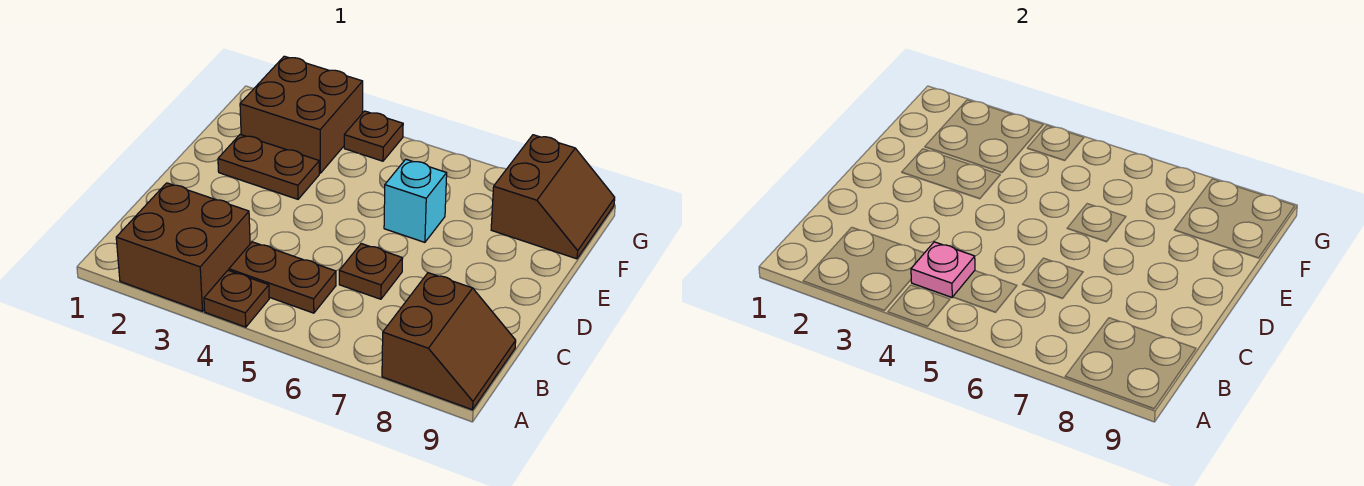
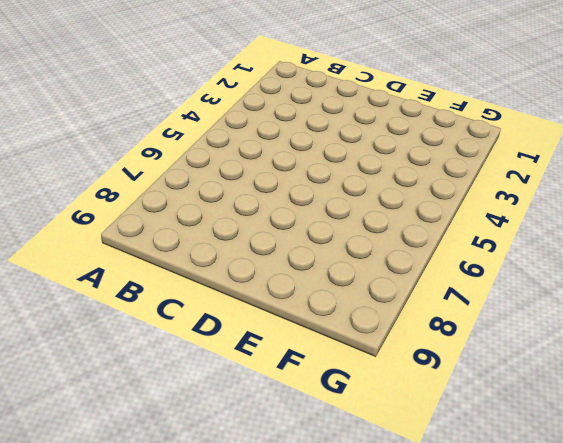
none -> brown brick A2:B3 level 1
none -> brown plate A4 level 1

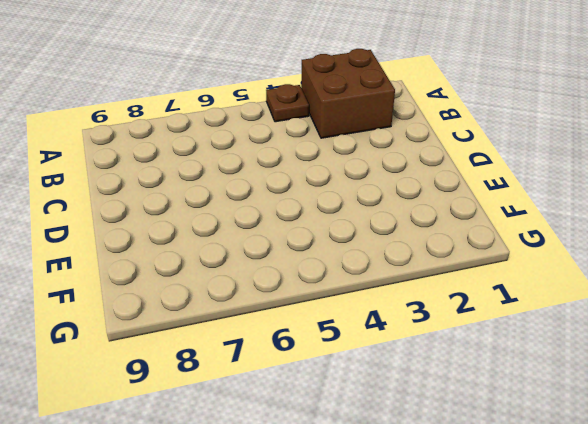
none -> brown slope A8:B9 level 1 top 8
none -> brown plate B4:B5 level 1

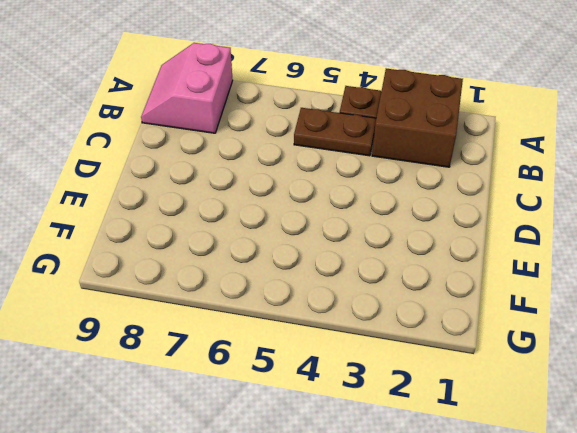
pink slope A8:B9 level 1 top 8 -> brown slope A8:B9 level 1 top 8
none -> brown plate C6 level 1
none -> brown plate E2:E3 level 1

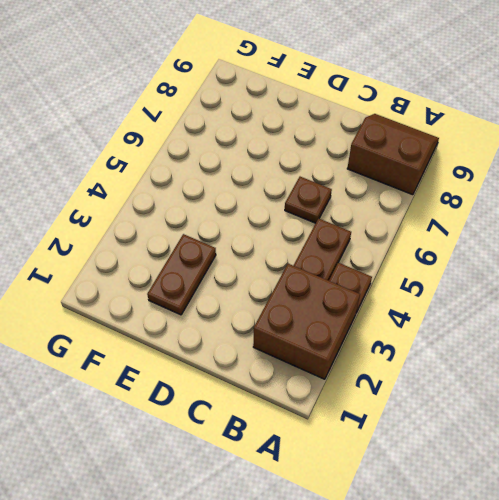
none -> cyan brick E6 level 1
none -> brown brick F2:G3 level 1

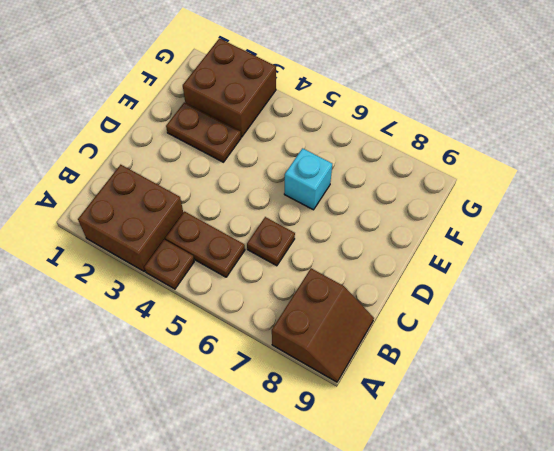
none -> brown slope F8:G9 level 1 top 8
none -> brown plate G4 level 1

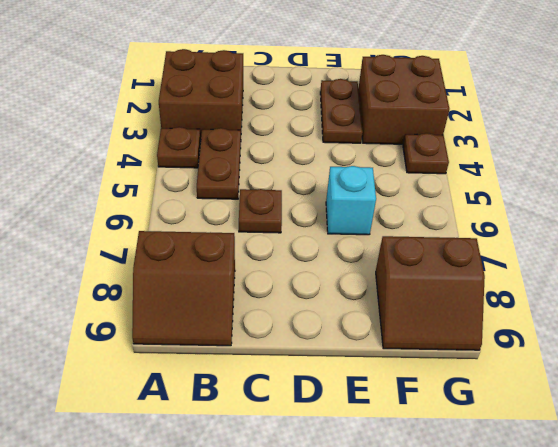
none -> pink plate B4 level 2

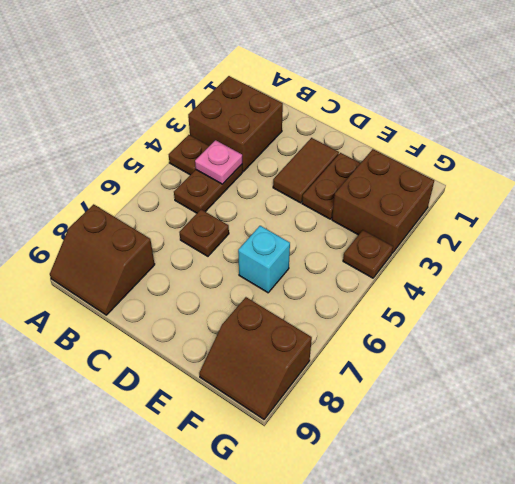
brown tile D2:D3 level 1 -> none

